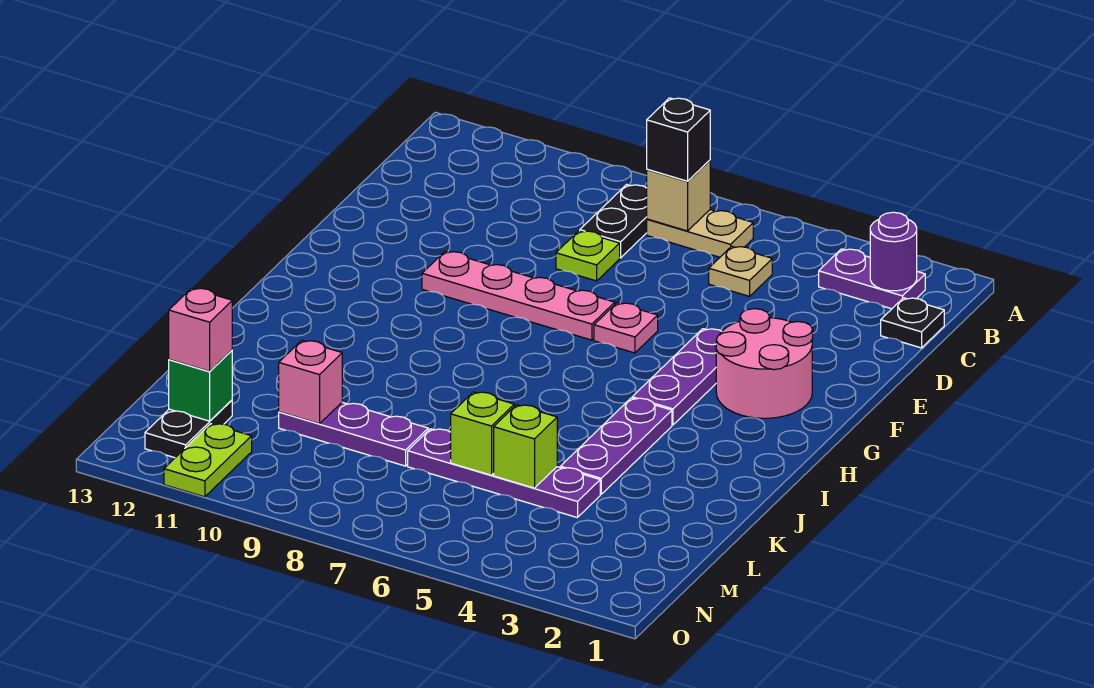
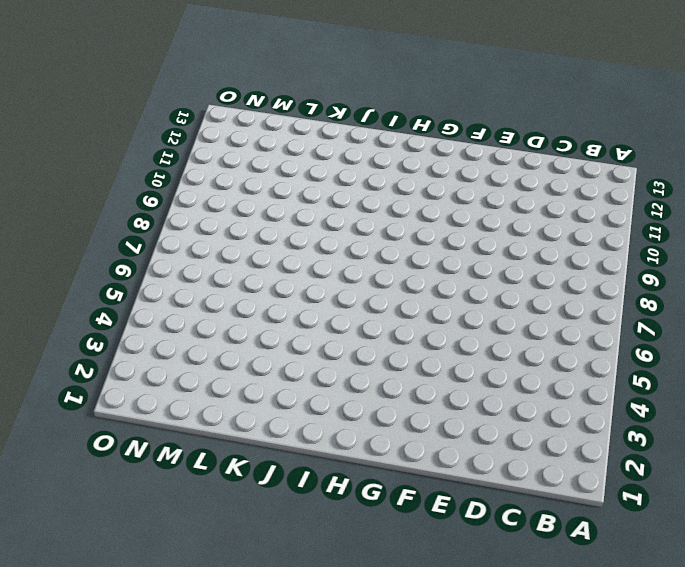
none -> purple plate B2:B3 level 1
none -> tan plate B6:B7 level 1
none -> black plate B8:C8 level 1

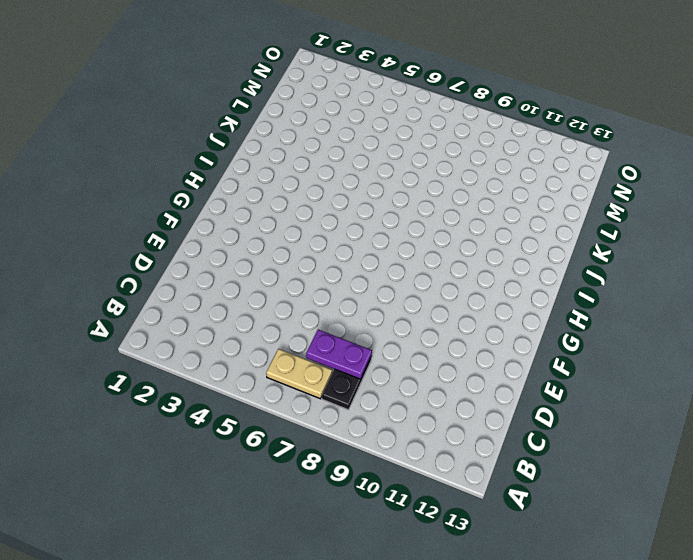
purple plate C7:C8 level 2 -> purple plate B2:B3 level 1
none -> black plate C1 level 1
none -> tan plate C5 level 1
none -> lime plate D8 level 1

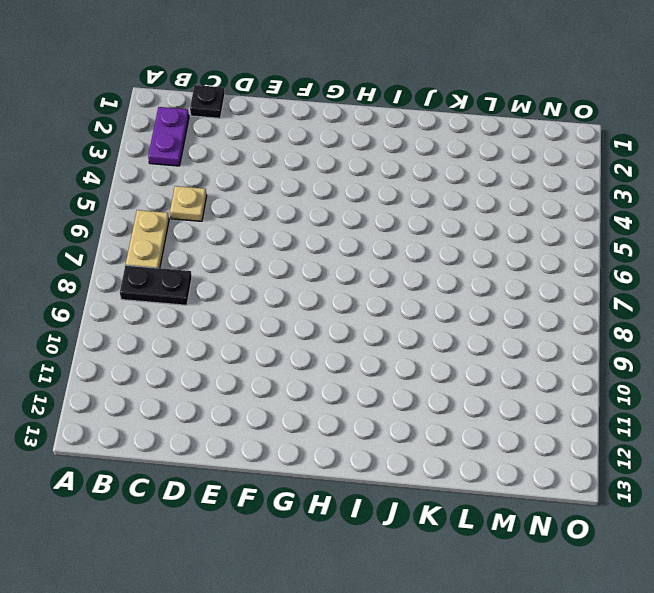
none -> lime plate D8 level 1
none -> pink round brick F2:G3 level 1
none -> purple plate F4:H4 level 1

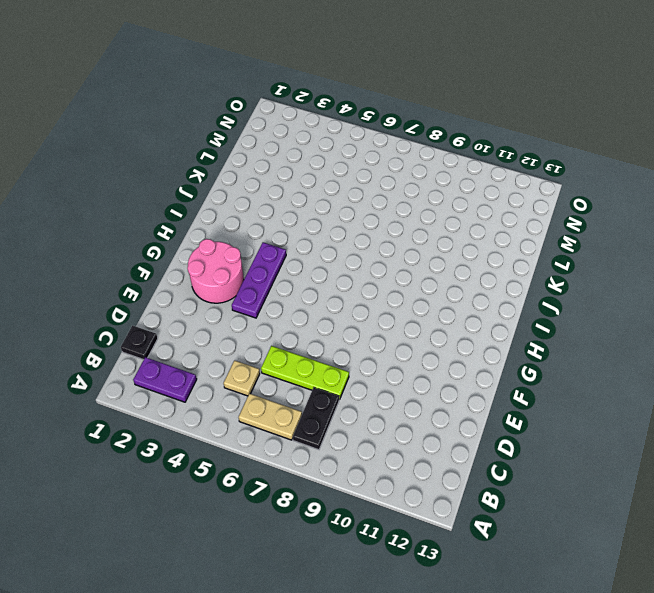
lime plate D6:D8 level 1 -> lime plate D8 level 1
none -> pink plate F6 level 1
none -> pink plate F7:F10 level 1
none -> purple plate I4:K4 level 1

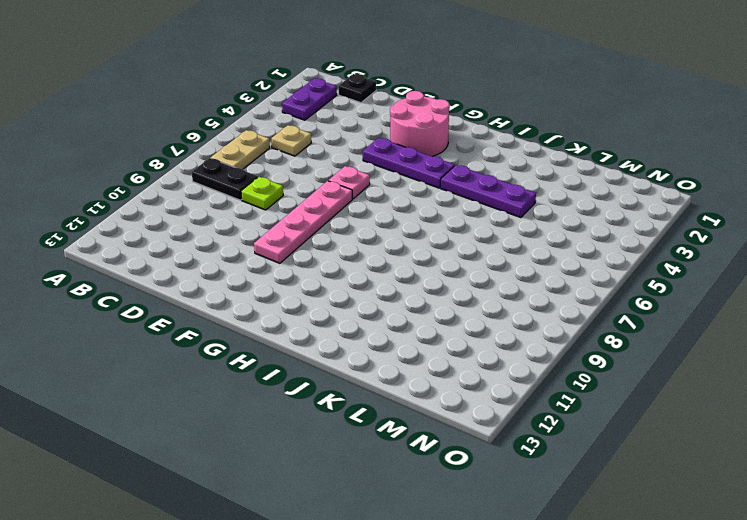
none -> purple plate L4:L7 level 1
none -> purple plate L8:L10 level 1
none -> black plate M12:N12 level 1

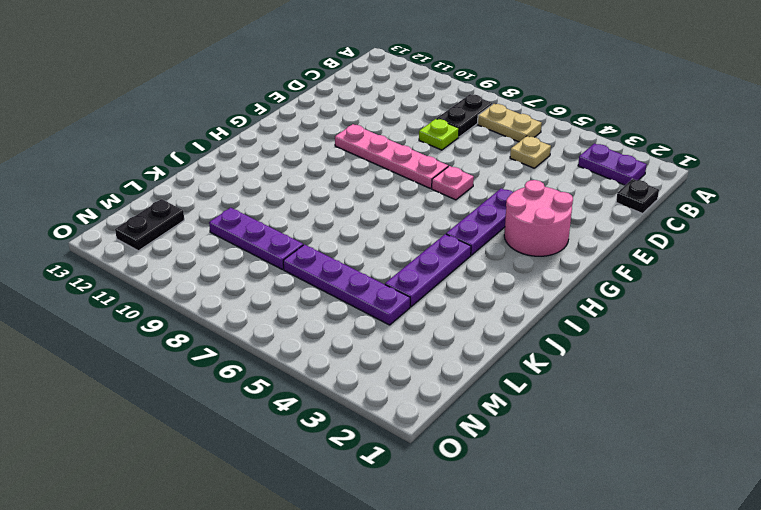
none -> lime plate N11:O11 level 1
none -> purple round brick B2 level 2
none -> tan brick B7 level 2

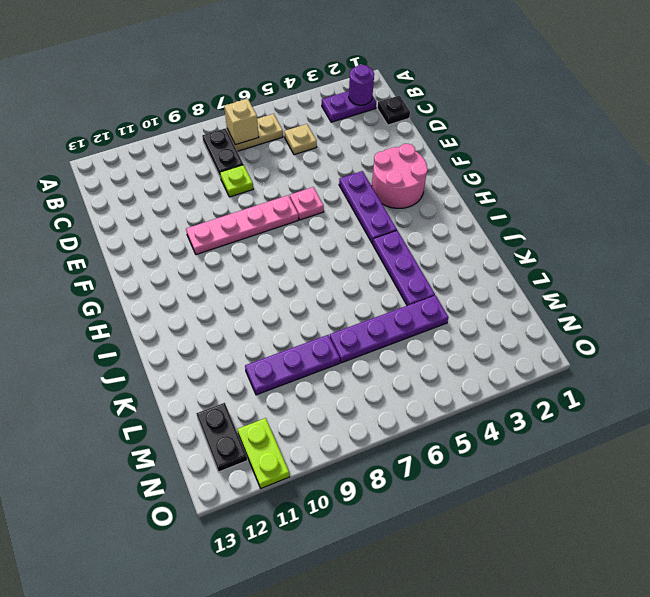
none -> lime brick L5 level 2
none -> lime brick L6 level 2
none -> pink brick L10 level 2

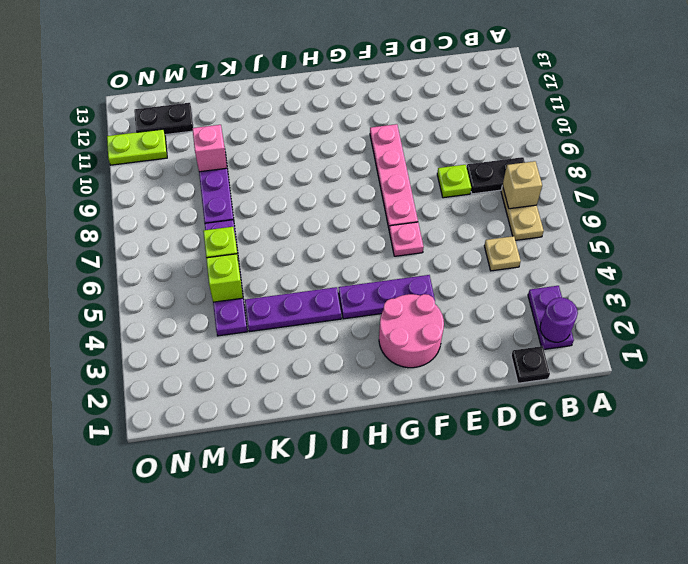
none -> green brick M12 level 2
none -> black brick B7 level 3
none -> pink brick M12 level 3

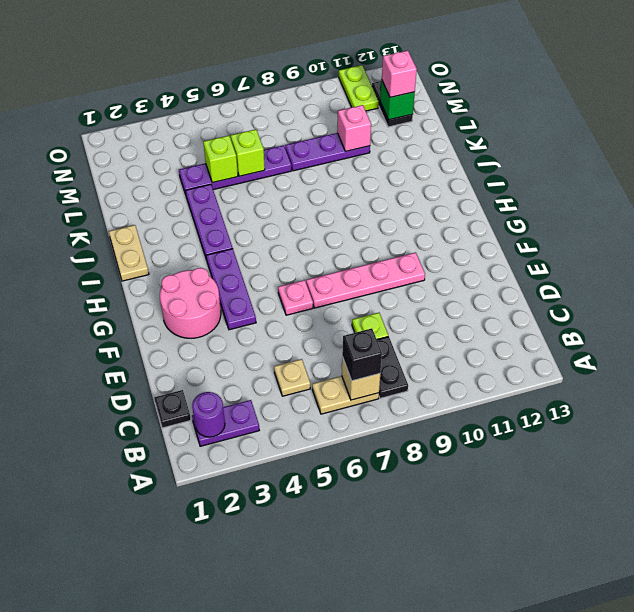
tan plate I1:J1 level 1 -> none

